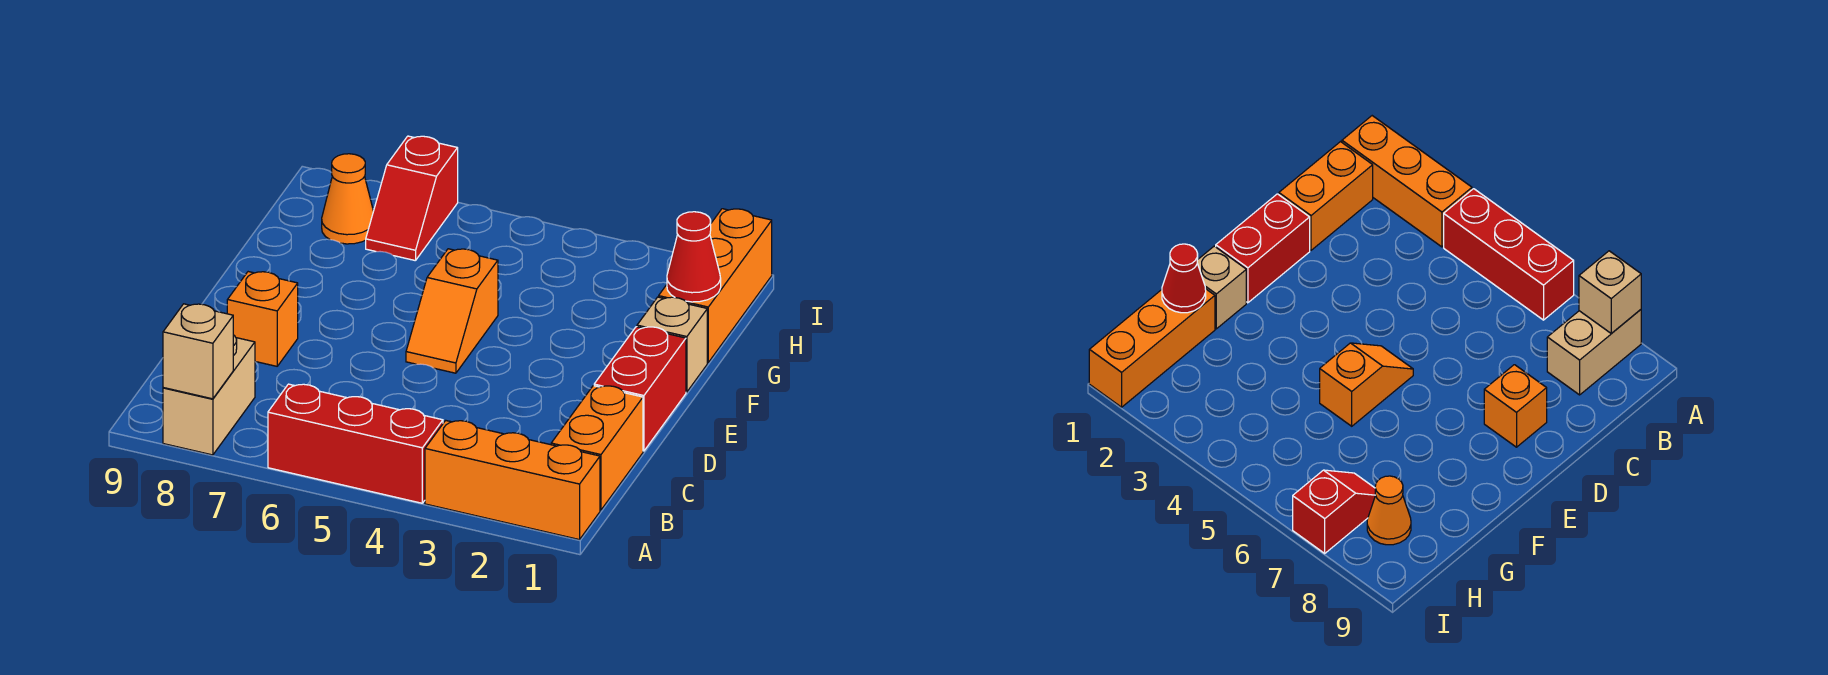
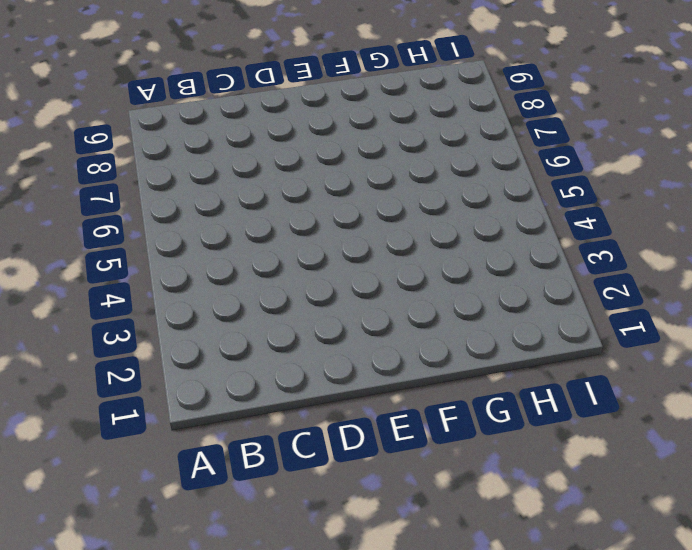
none -> orange brick A1:A3 level 1
none -> red brick A4:A6 level 1
none -> tan brick A8:B8 level 1

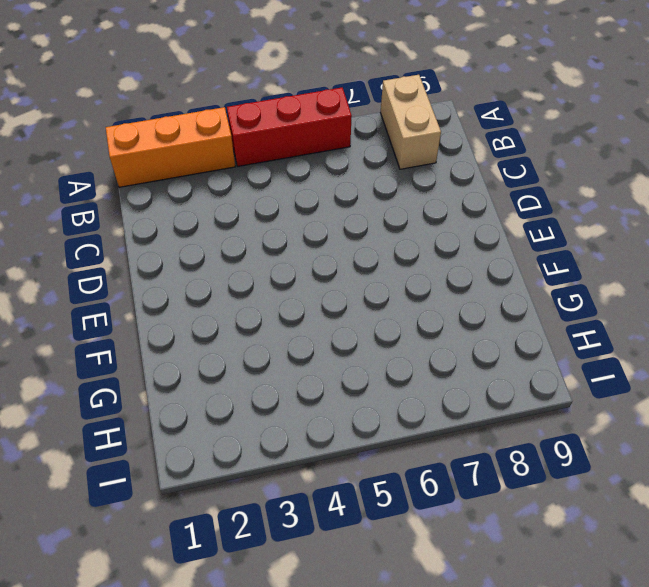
none -> orange brick B1:C1 level 1
none -> red brick D1:E1 level 1
none -> orange brick D8 level 1

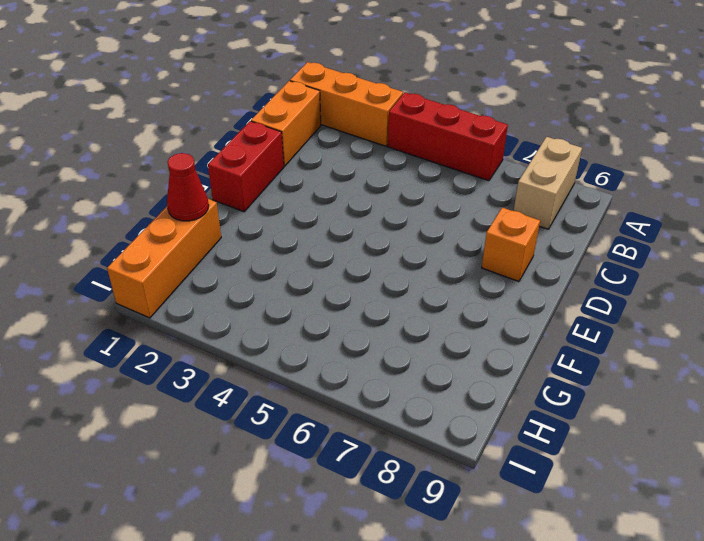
none -> orange slope E5:F5 level 1 top F
none -> tan brick F1 level 1
none -> red slope H7:I7 level 1 top I

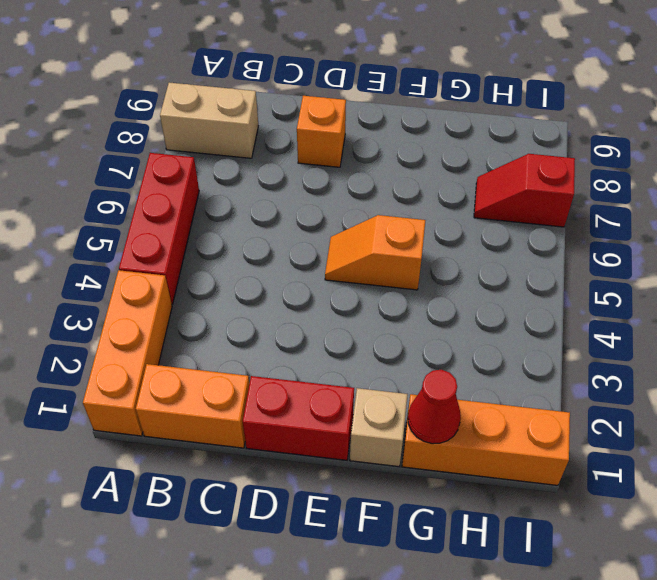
none -> orange cone H8 level 1
none -> tan brick A8 level 2

